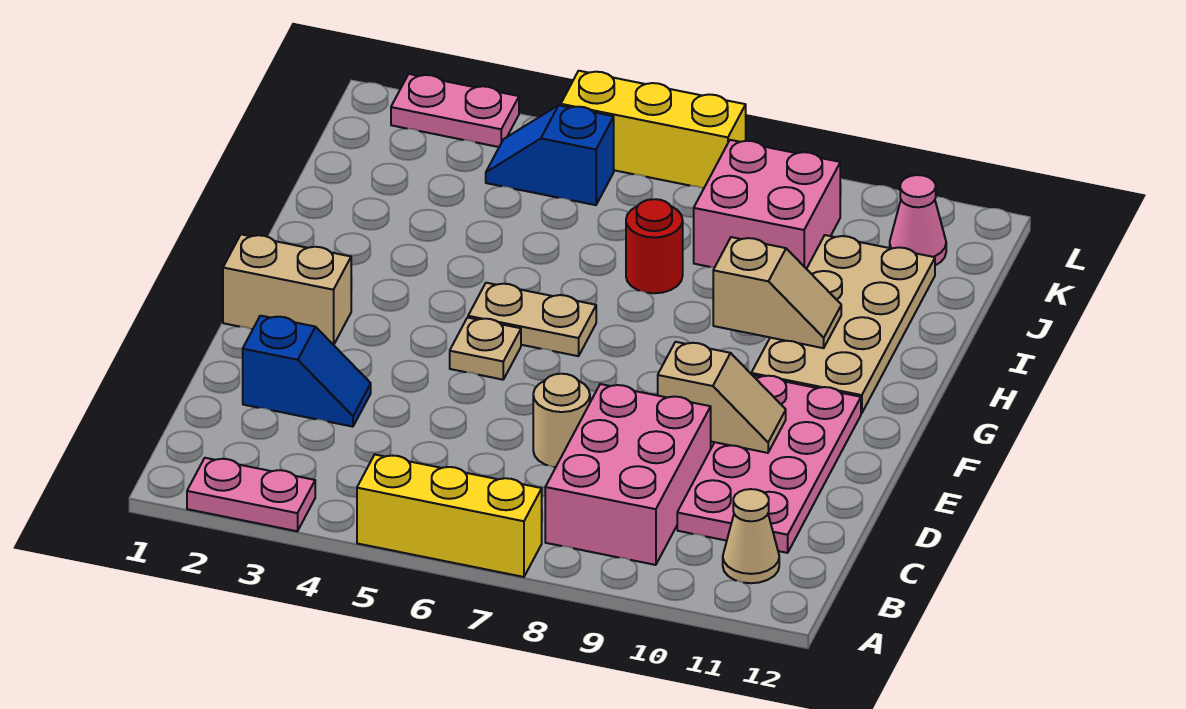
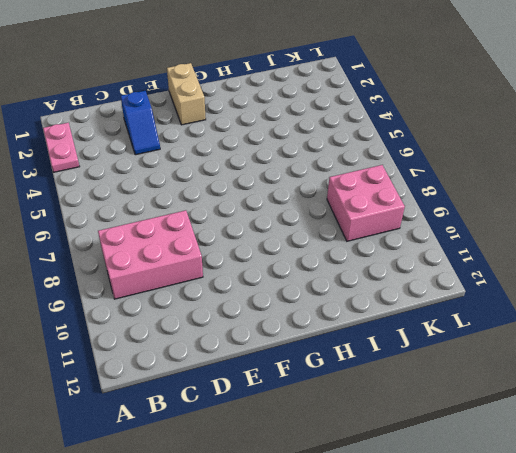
none -> yellow brick A5:A7 level 1
none -> tan cone B11 level 1
none -> pink plate C10:F11 level 1

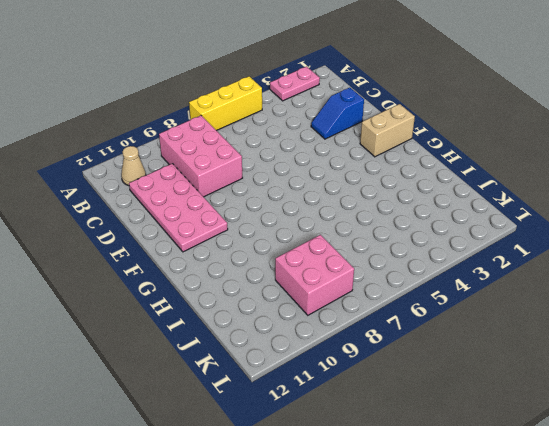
none -> tan round brick D7 level 1
none -> tan plate F5 level 1
none -> tan plate G5:G6 level 1

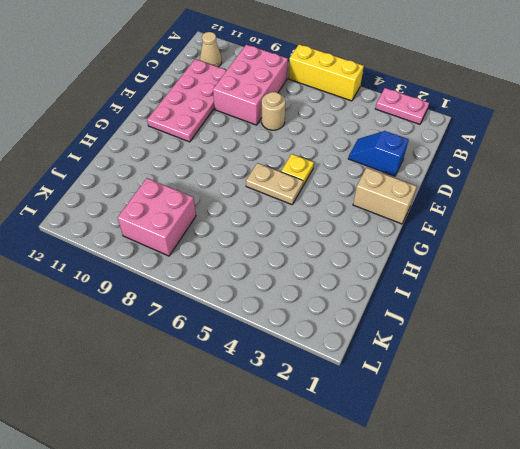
yellow plate F5 level 1 -> tan plate F5 level 1
none -> tan plate G10:J11 level 1
none -> red round brick I7 level 1
none -> blue slope K4:K5 level 1 top 5

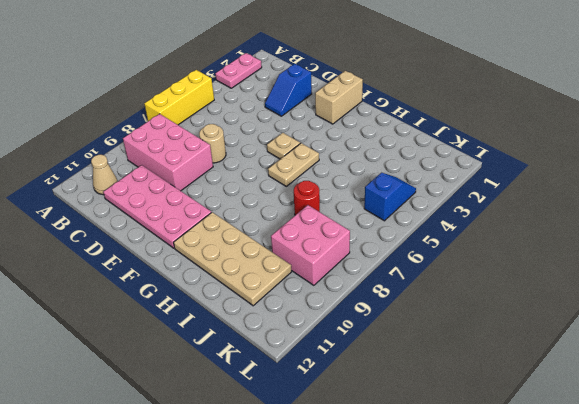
none -> pink cone K11 level 1
none -> pink plate L2:L3 level 1
none -> yellow brick L5:L7 level 1

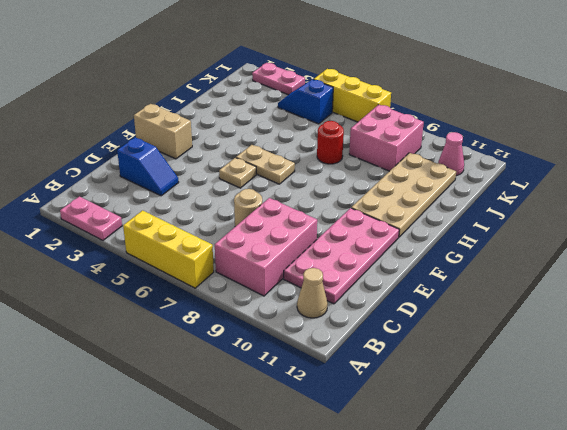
none -> tan slope E9:E10 level 2 top 9
none -> tan slope H9:H10 level 2 top 9

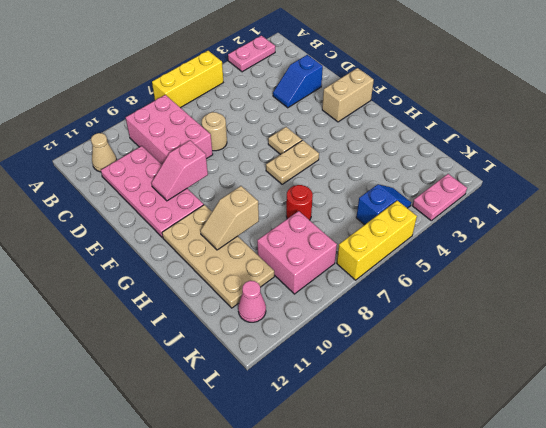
pink slope E9:E10 level 2 top 9 -> tan slope E9:E10 level 2 top 9

